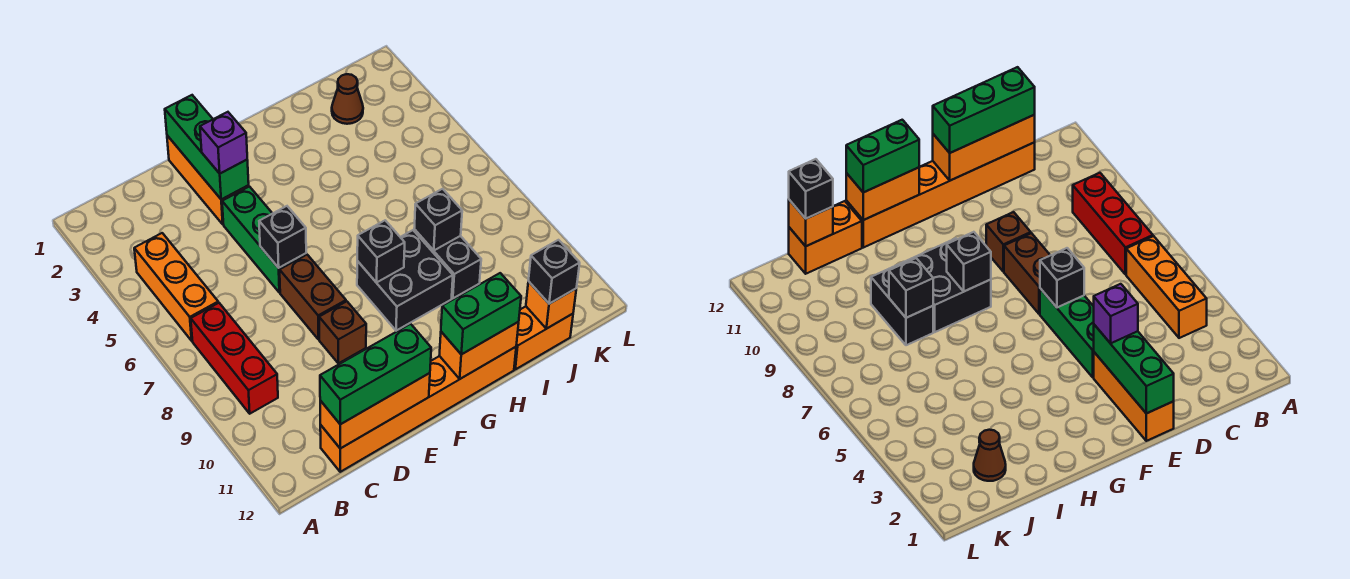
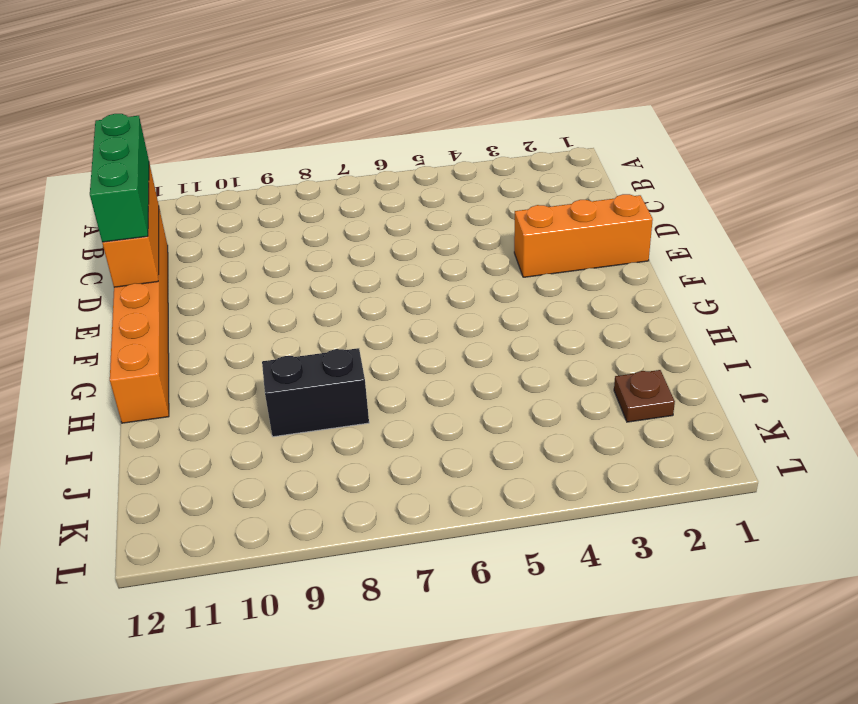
brown plate J2 level 1 -> brown cone J2 level 1
none -> orange brick B4:B6 level 1
none -> red brick B7:B9 level 1
none -> green brick E4:E6 level 1

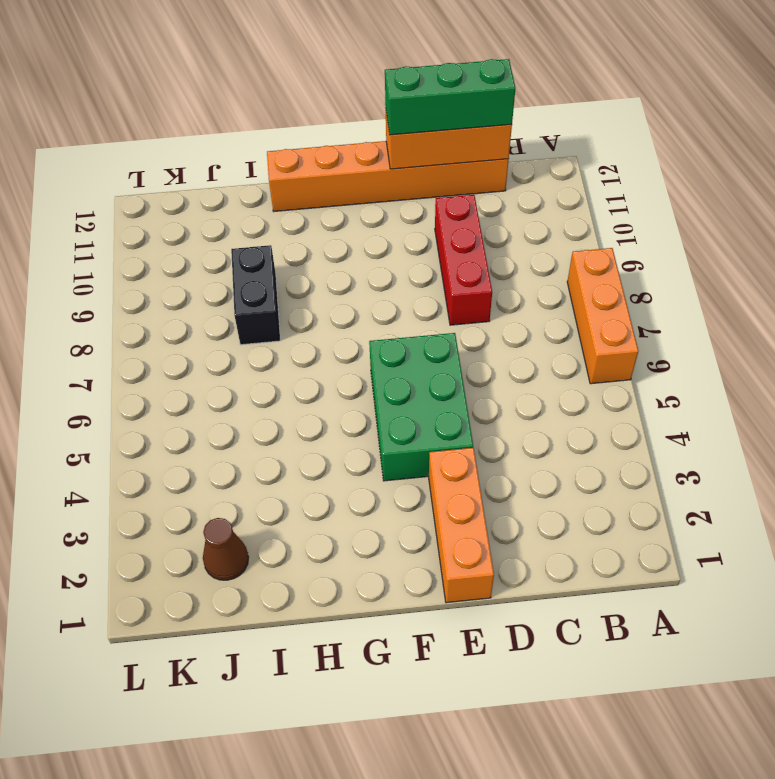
orange brick A6:A8 level 1 -> orange brick B4:B6 level 1
red brick D8:D10 level 1 -> red brick B7:B9 level 1
green brick E4:F6 level 1 -> green brick E4:E6 level 1
none -> brown brick E7:E8 level 1
none -> brown brick E9 level 1
none -> black brick G8:H9 level 1

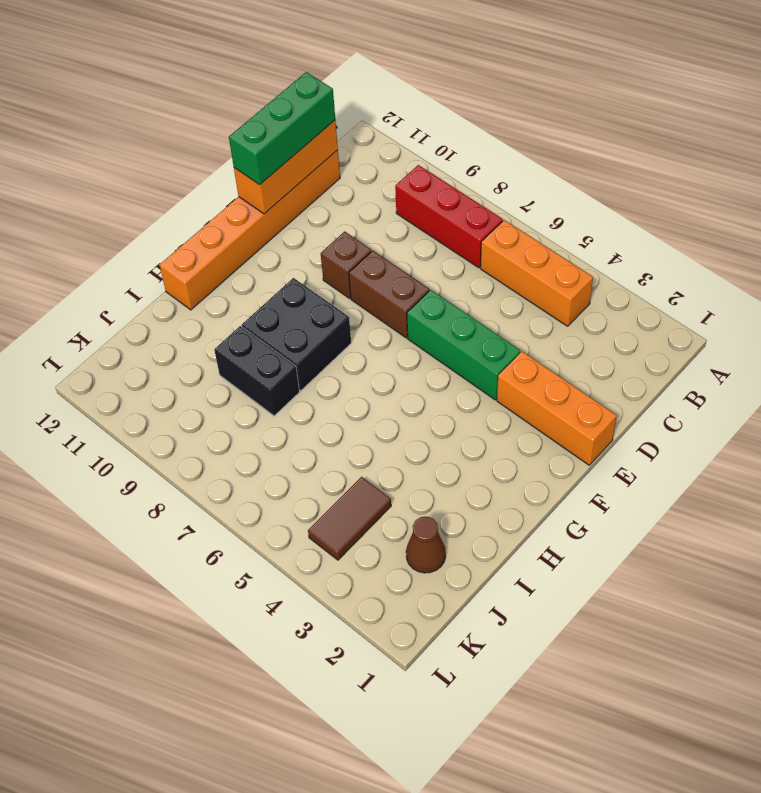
brown tile J4:K4 level 1 -> none
none -> orange brick I12:J12 level 1
none -> green brick E1:E3 level 2
none -> black brick E6 level 2

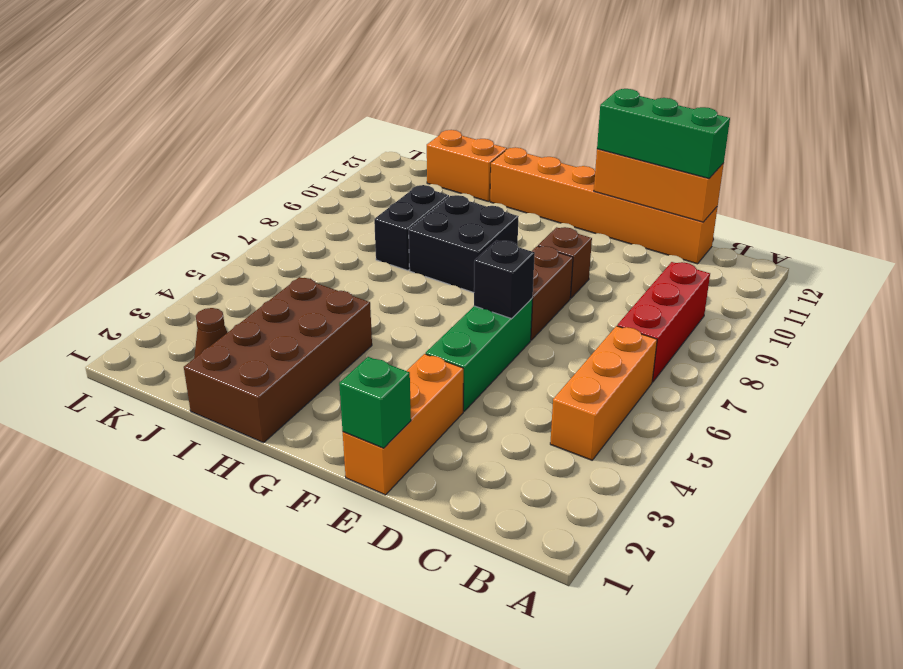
green brick E1 level 2 -> green brick E1:E3 level 2
brown brick H1:I4 level 1 -> none
none -> black brick G8 level 2
none -> orange brick G12:H12 level 2
none -> black brick I8 level 2

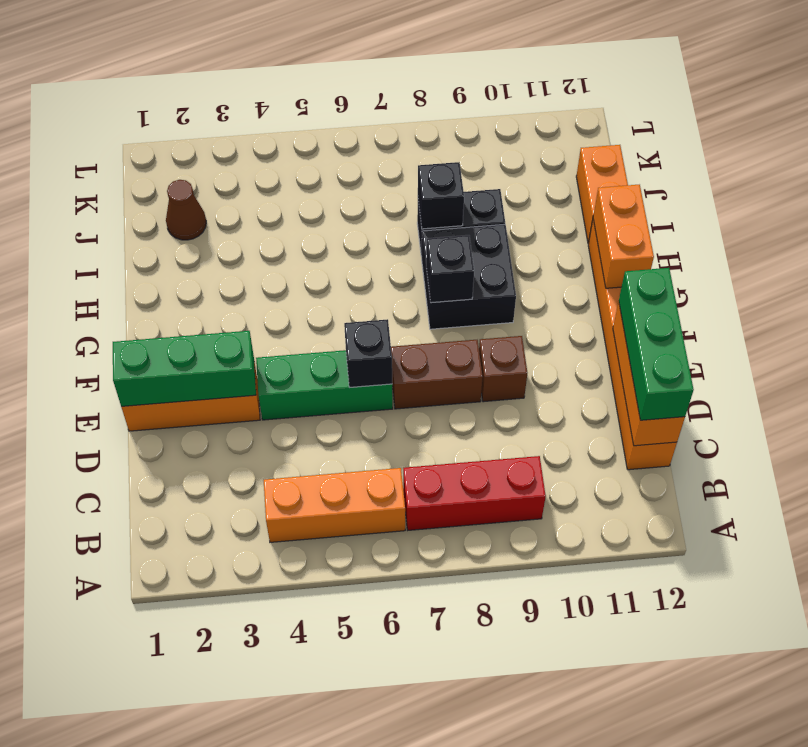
none -> orange brick J12 level 2
none -> purple brick E3 level 3
none -> green brick G12:H12 level 3

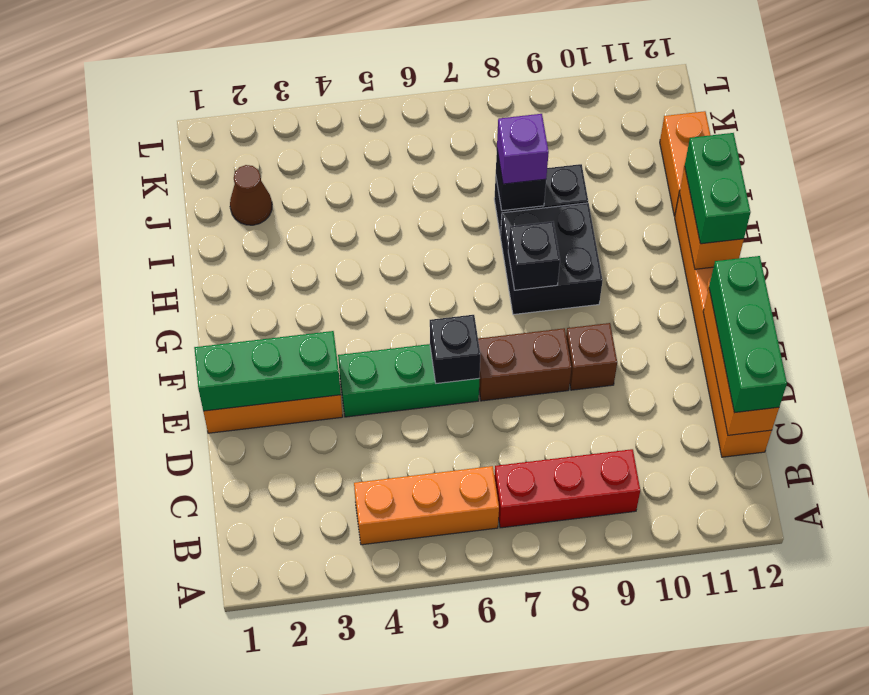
purple brick I8 level 3 -> purple brick E3 level 3
none -> orange brick J12 level 2
none -> black brick J12 level 3

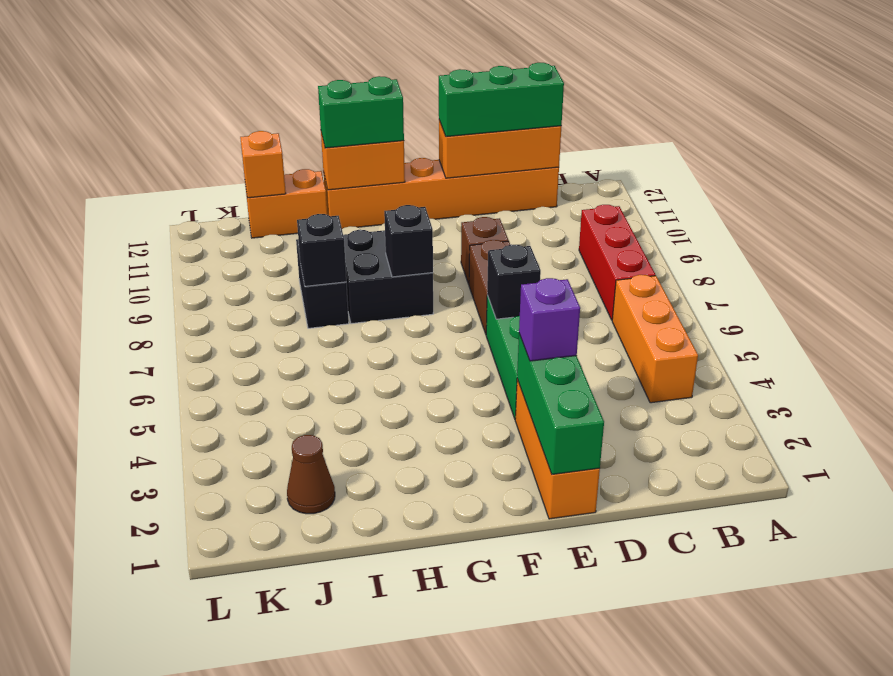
none -> black brick J12 level 3

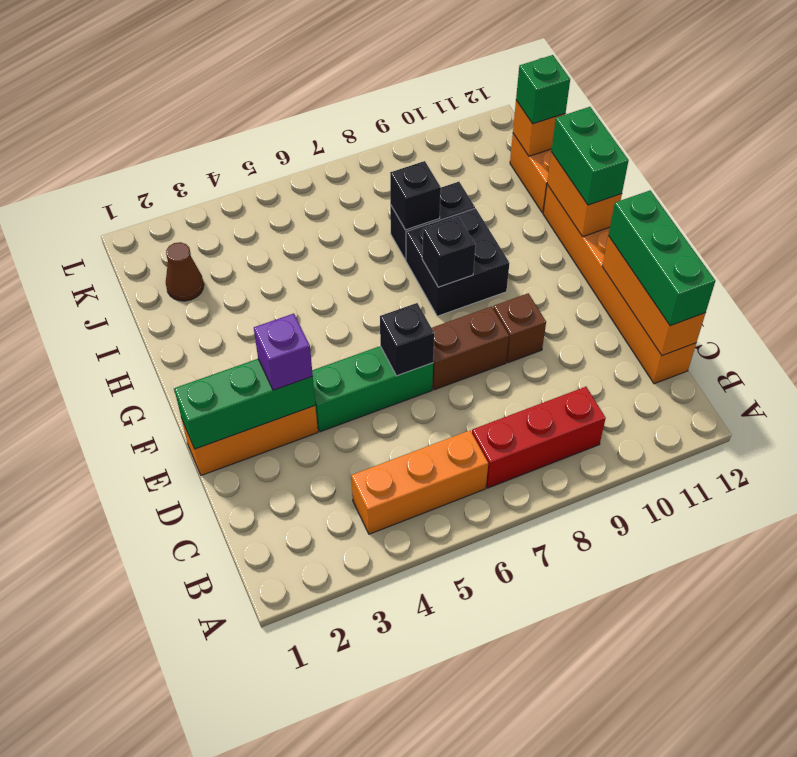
green brick J12 level 3 -> black brick J12 level 3

